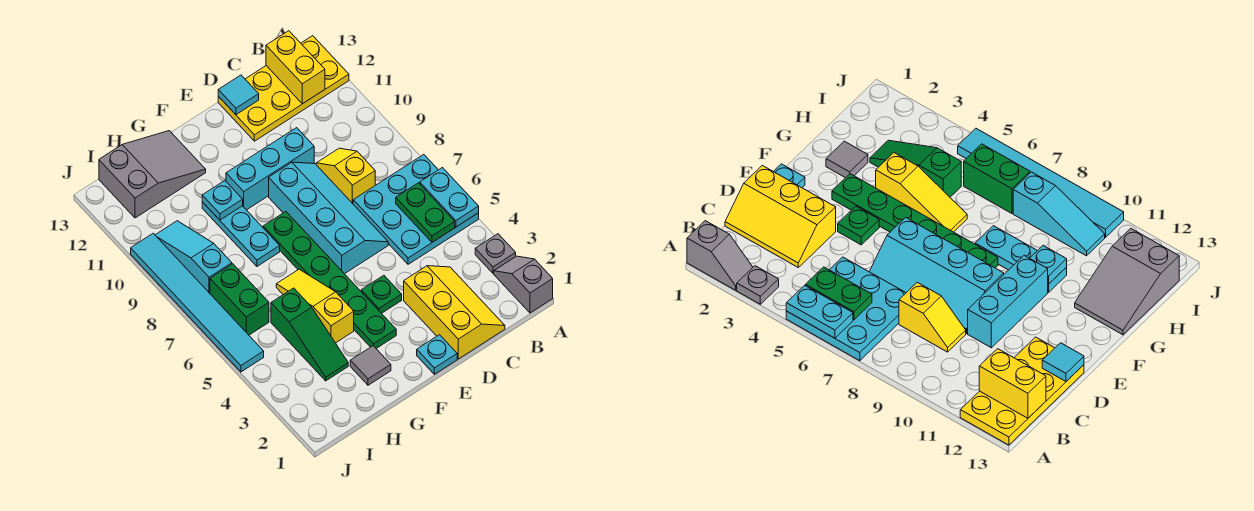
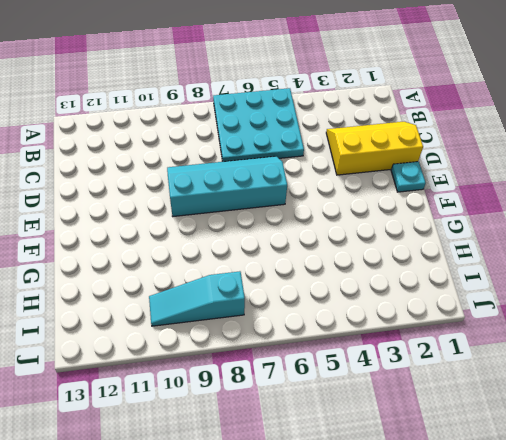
none -> grey slope A1:A2 level 1 top 1
none -> grey plate A3 level 1
none -> yellow plate A12:D13 level 1

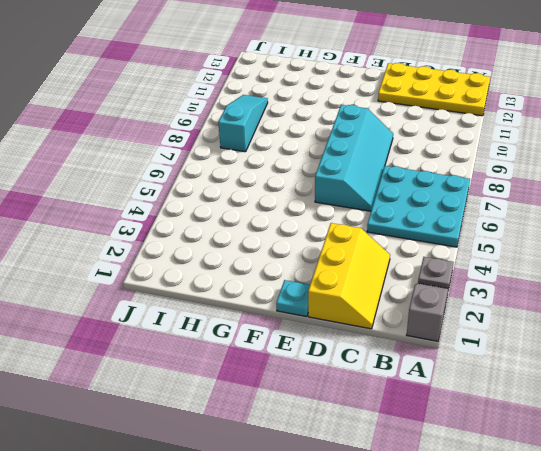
none -> yellow slope C8:C9 level 1 top 8
none -> cyan brick D10:F10 level 1
none -> green plate E4 level 1

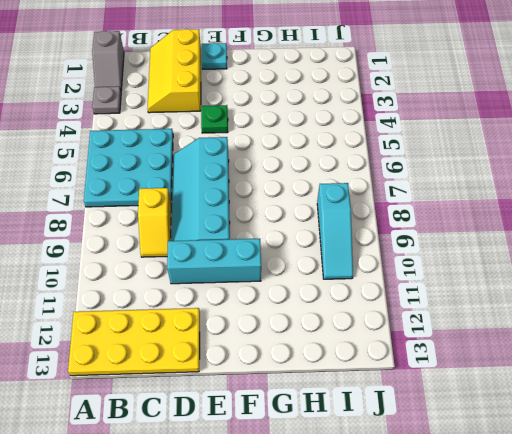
none -> green plate F3:F8 level 1
none -> grey tile G2 level 1
none -> yellow slope G4:G6 level 1 top 4

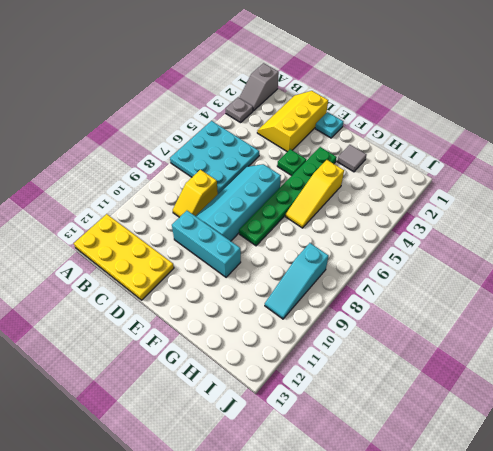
none -> cyan plate G8:G10 level 1
none -> grey slope G12:I13 level 1 top I
none -> green slope H3:H5 level 1 top 5

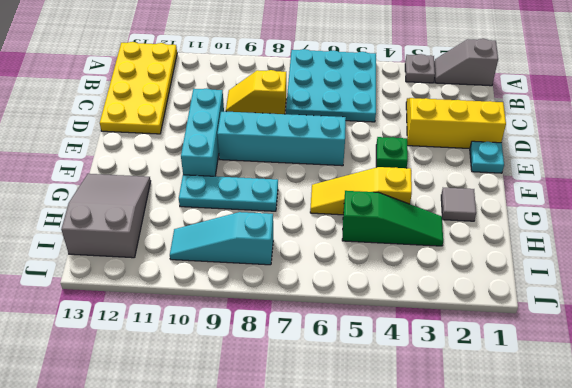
none -> green plate F3:F8 level 1
none -> green brick I6:I7 level 1
none -> cyan tile J5:J10 level 1

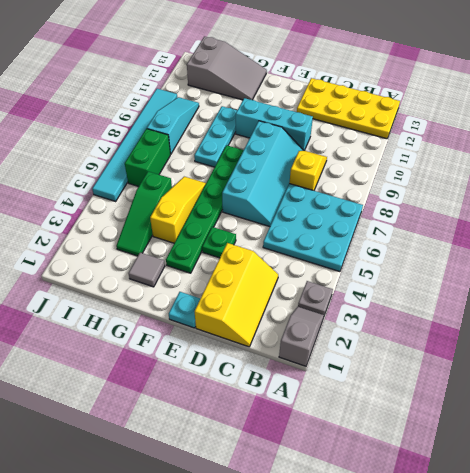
none -> cyan plate A5:A6 level 2
none -> green plate B5:B6 level 2
none -> yellow brick B12:B13 level 2

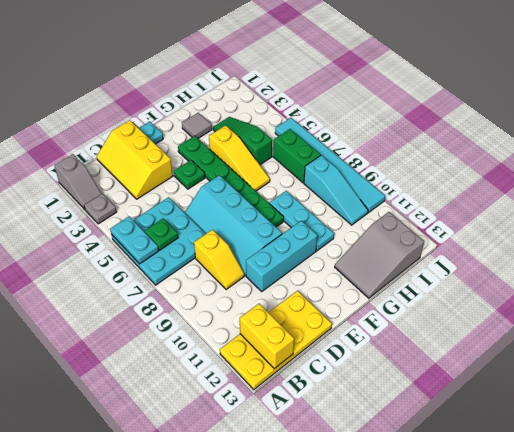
green plate B6 level 2 -> green plate B5:B6 level 2
none -> cyan tile D13 level 2
none -> cyan plate G10 level 2

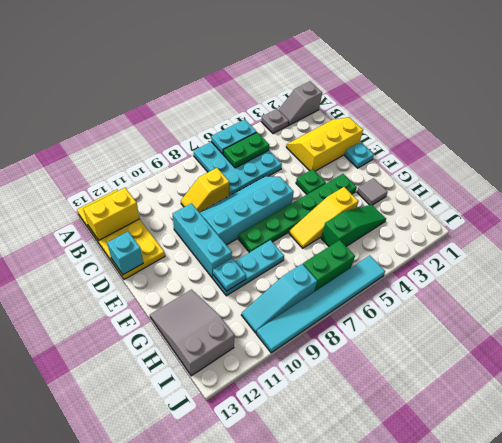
cyan brick D13 level 2 -> cyan tile D13 level 2

